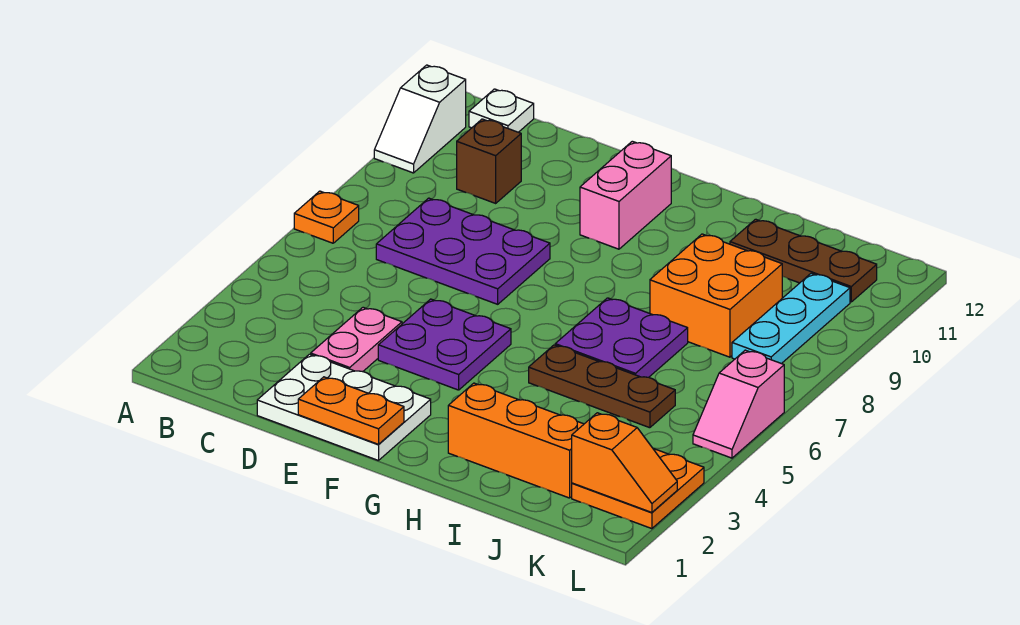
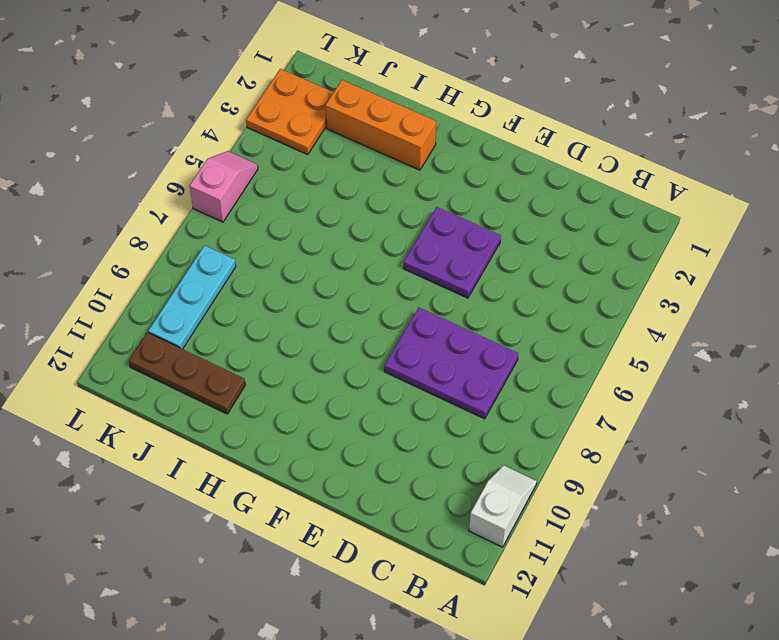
none -> orange plate A7 level 1
none -> white plate B12 level 1
none -> brown brick C10 level 1

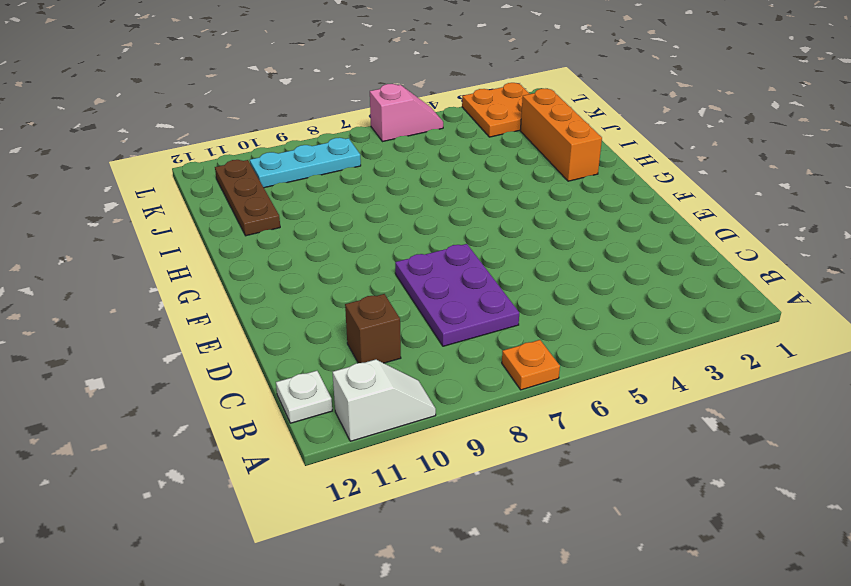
none -> white plate D1:F2 level 1
none -> pink plate D3:D4 level 1
none -> purple plate E4:F5 level 1

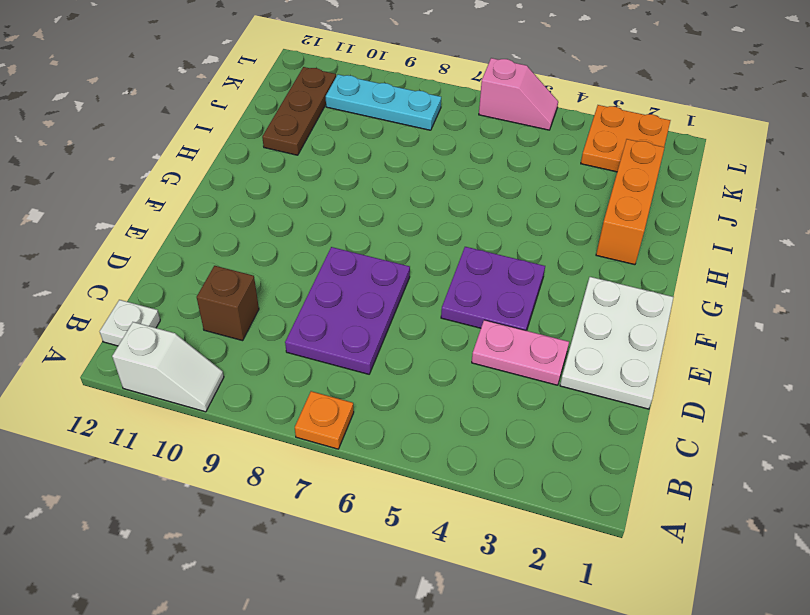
none -> pink brick F10:F11 level 1
none -> brown plate H5:J5 level 1
none -> purple plate H6:I7 level 1

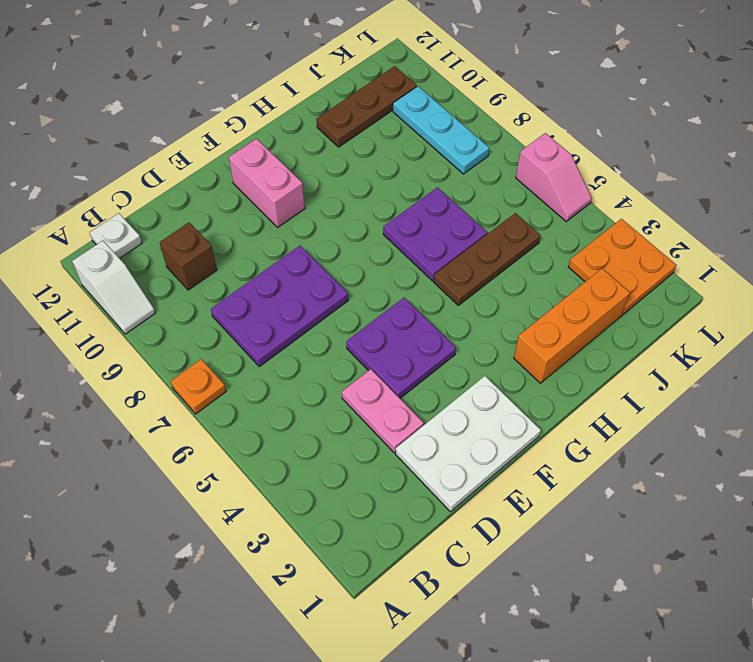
none -> orange brick I8:J9 level 1
none -> orange plate E1:F1 level 2
none -> orange slope K2:L2 level 2 top K

